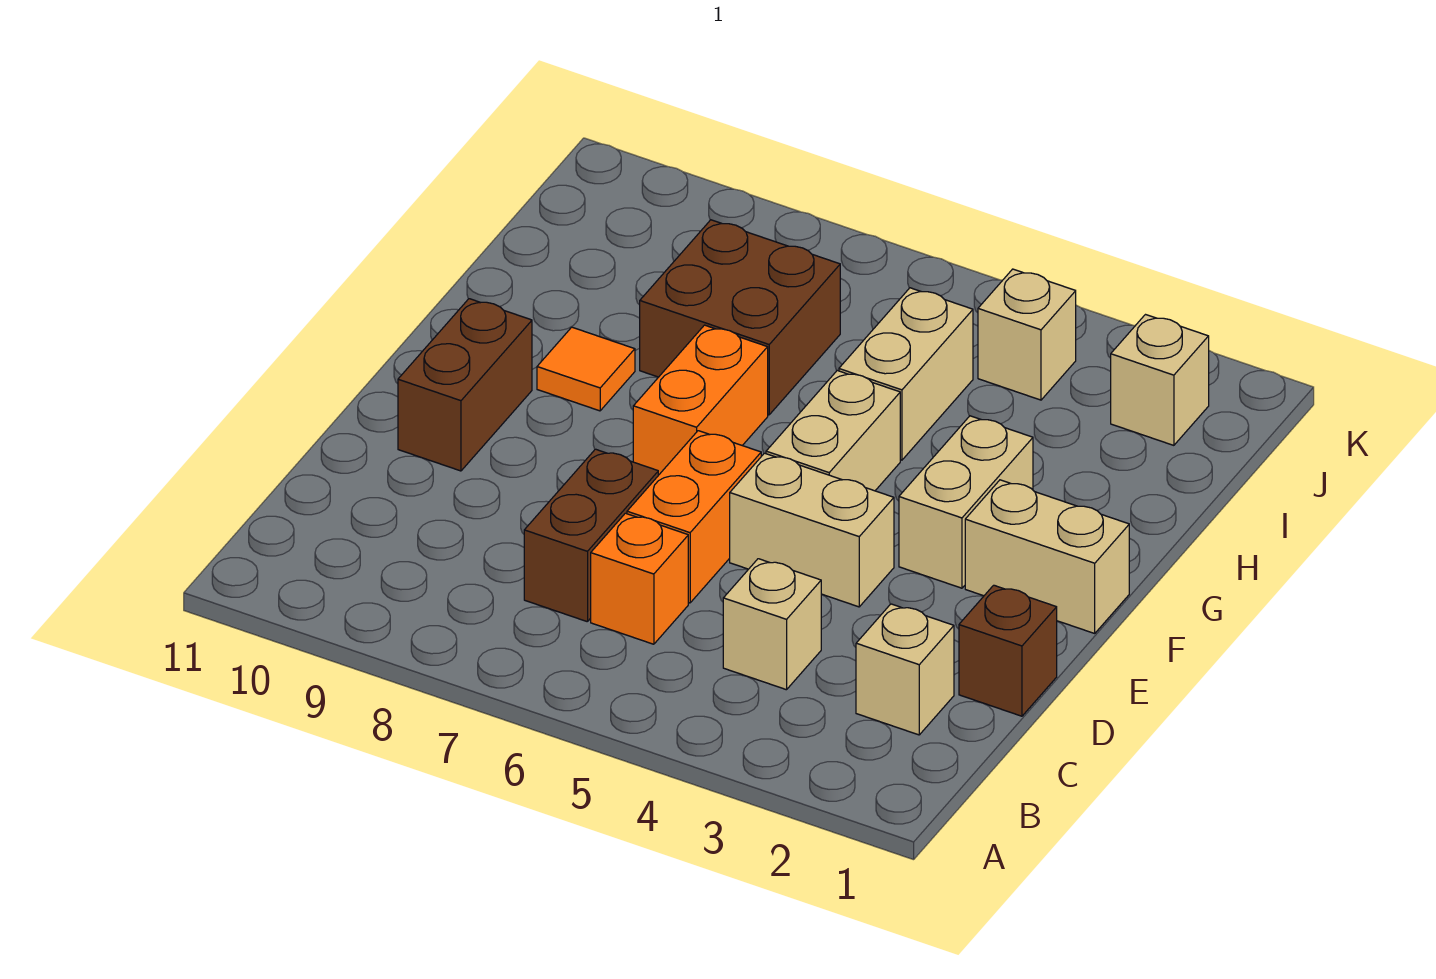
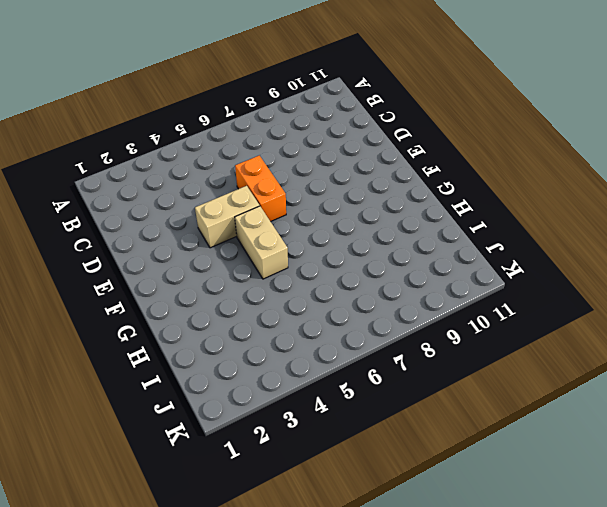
none -> tan brick C2 level 1
none -> tan brick C4 level 1
none -> orange brick C6 level 1

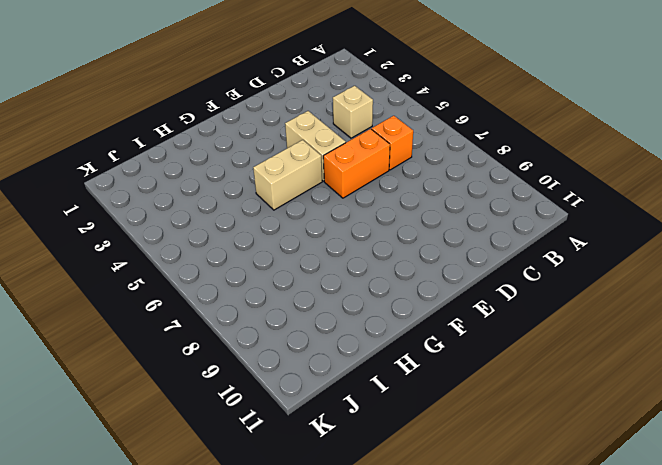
none -> tan brick C2 level 1
none -> brown brick C7:D7 level 1
none -> brown brick D1 level 1

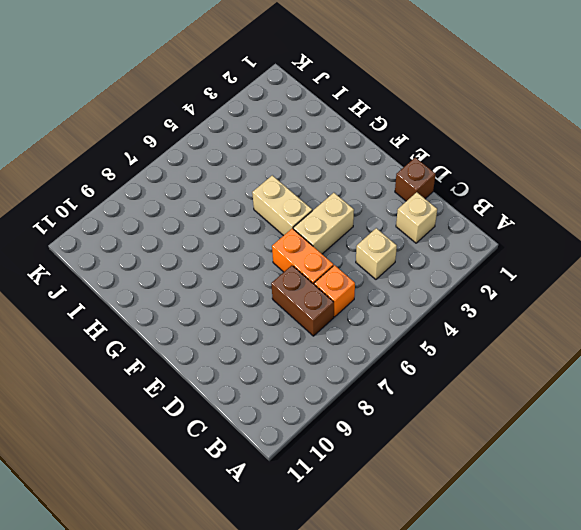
none -> brown brick E10:F10 level 1
none -> tan brick F1:F2 level 1
none -> tan brick F3:G3 level 1

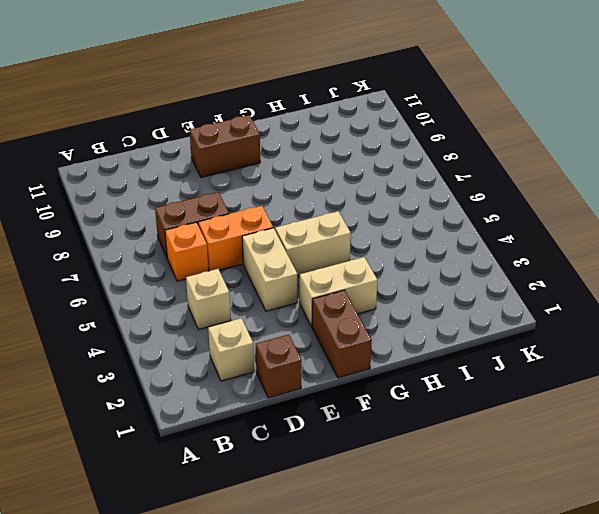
brown brick F1:F2 level 1 -> tan brick F1:F2 level 1
none -> orange brick F7:G7 level 1
none -> orange tile G9 level 1
none -> tan brick H5:I5 level 1

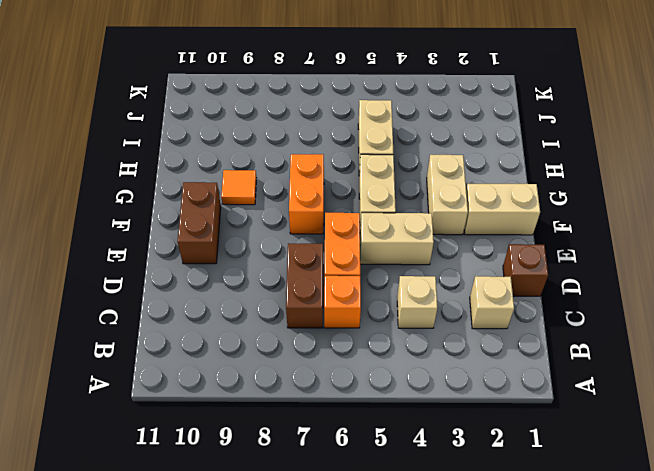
none -> brown brick H7:I8 level 1
none -> tan brick J2 level 1
none -> tan brick J4 level 1

